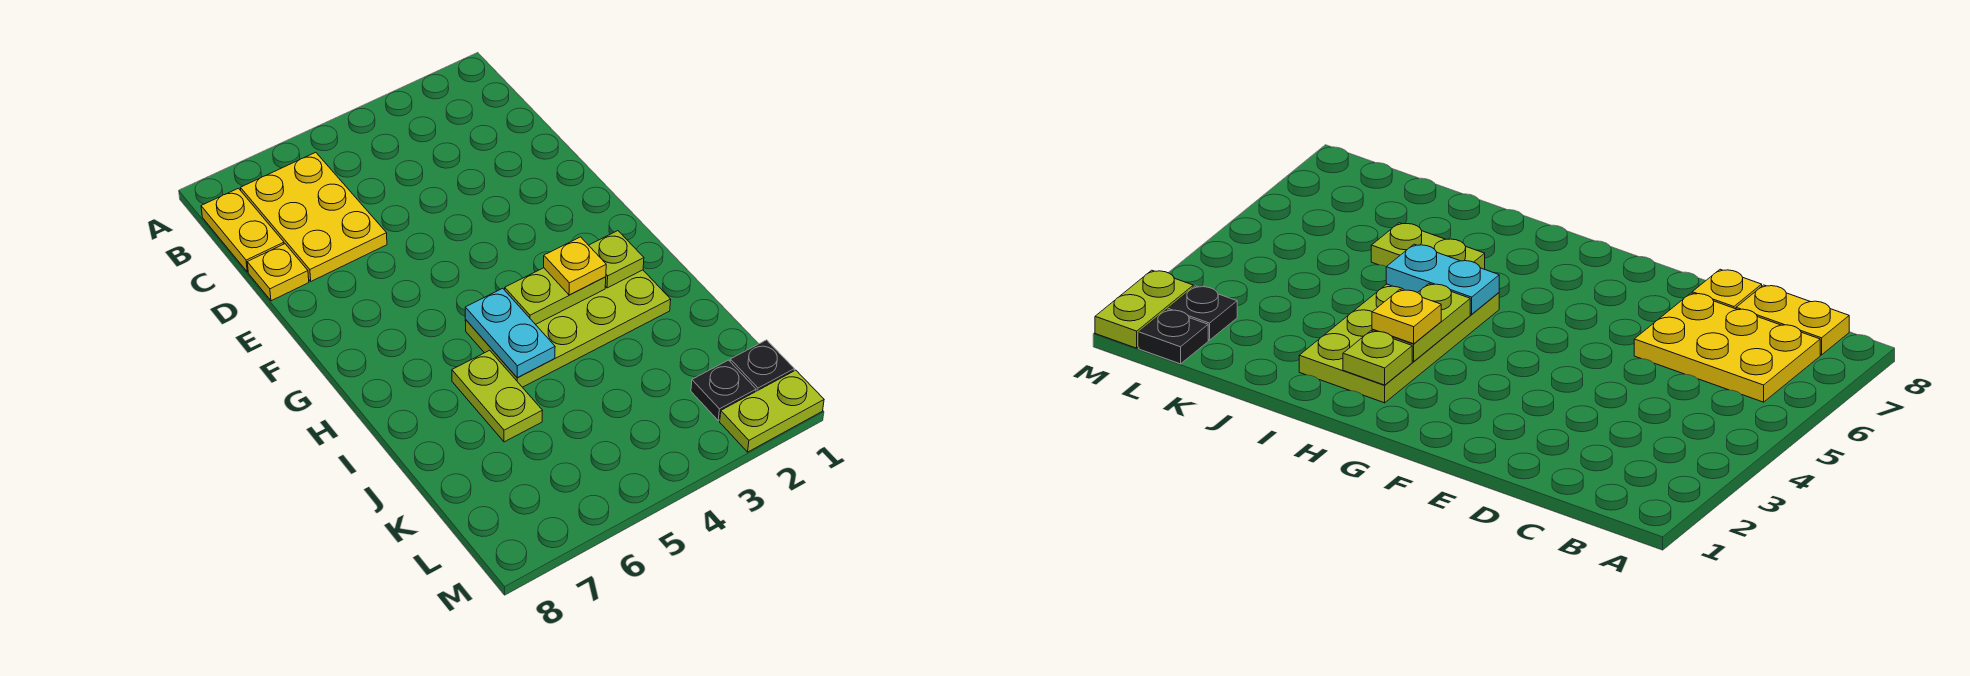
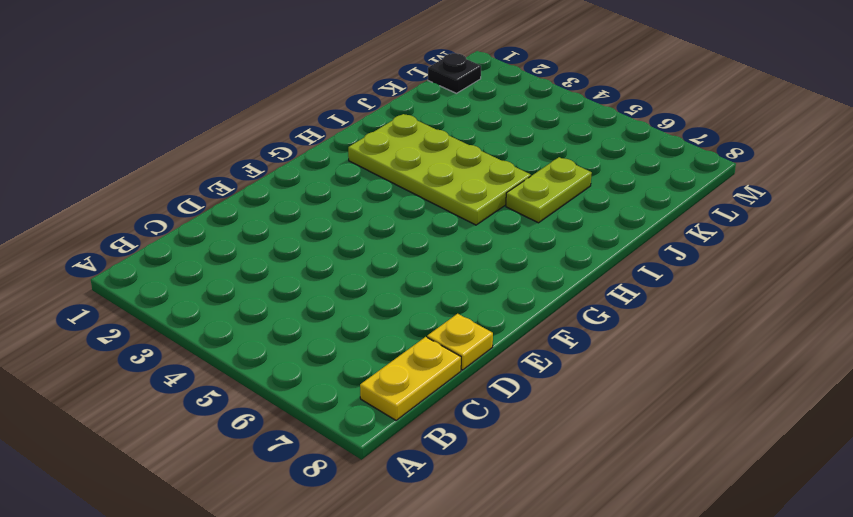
none -> yellow plate B6:D7 level 1
none -> black plate L2 level 1
none -> lime plate M1:M2 level 1

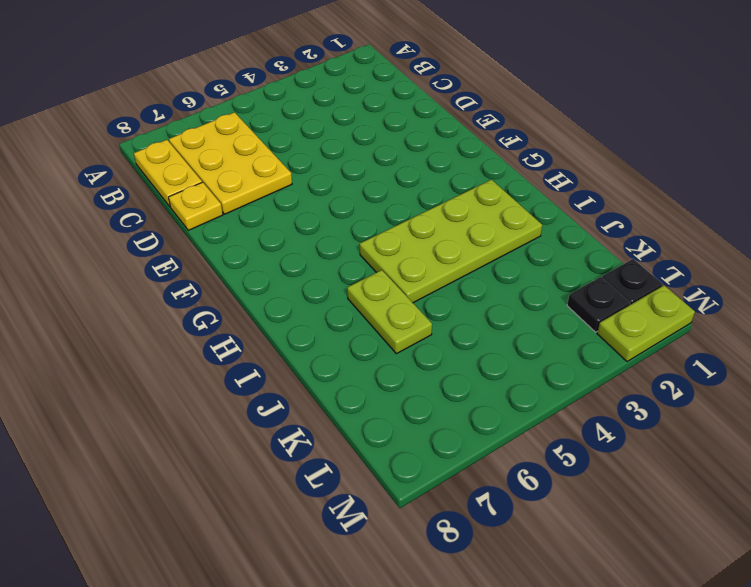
none -> lime plate H2 level 2
none -> lime plate H3:H4 level 2
none -> cyan plate H5:I5 level 2

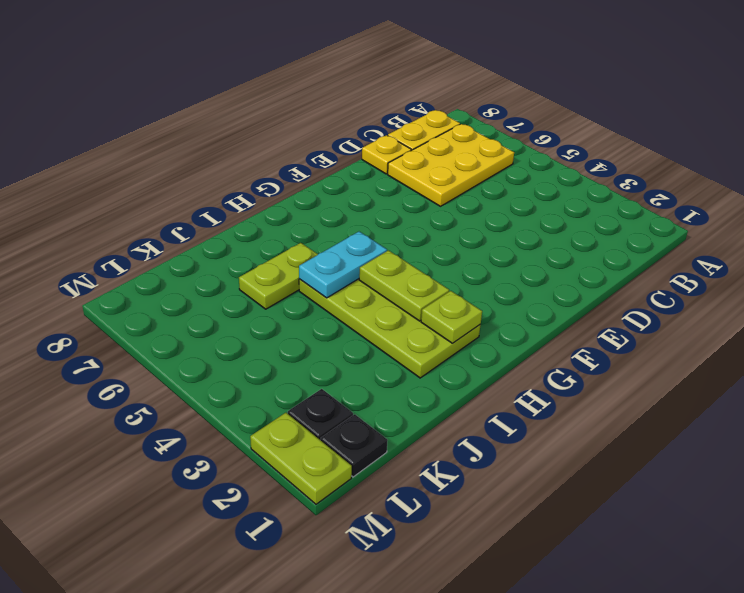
none -> yellow plate H3 level 3

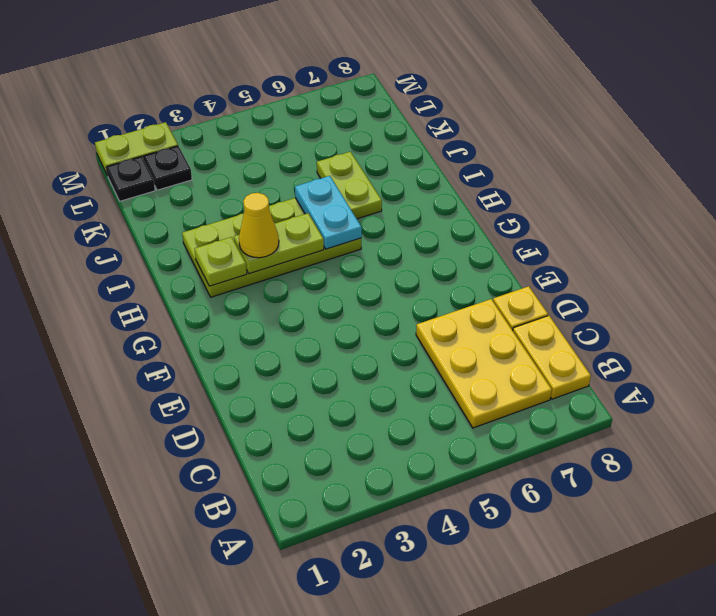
yellow cone H3 level 3 -> yellow plate H3 level 3

